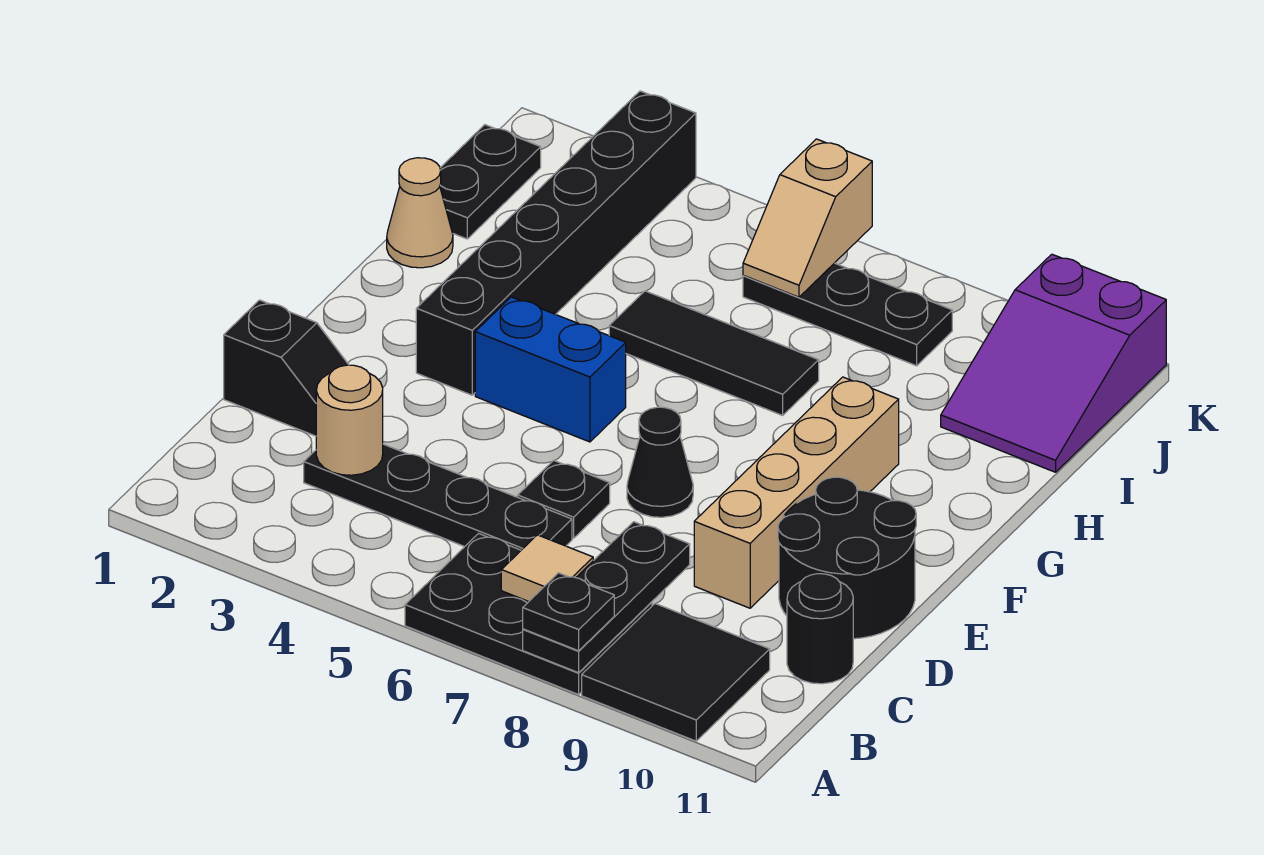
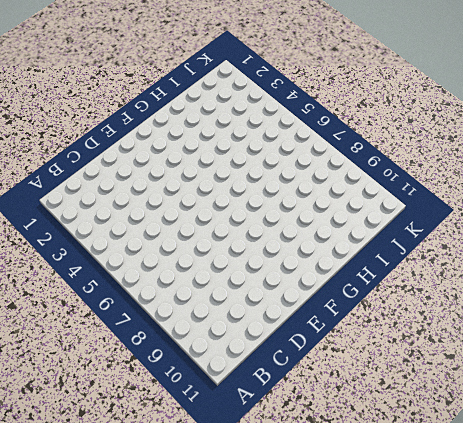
none -> black plate A6:B8 level 1
none -> black tile A9:B10 level 1
none -> black plate C3:C6 level 1

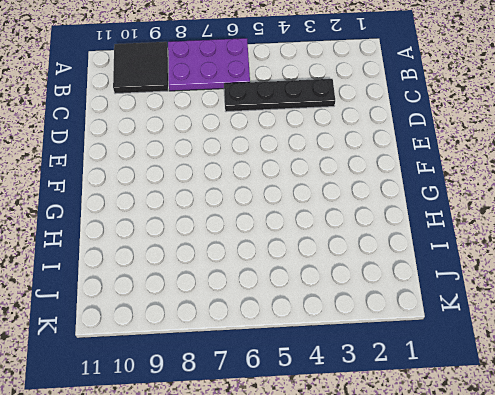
purple plate A6:B8 level 1 -> black plate A6:B8 level 1
none -> black round brick C11 level 1
none -> black slope D1:D2 level 1 top 1
none -> black plate D6 level 1

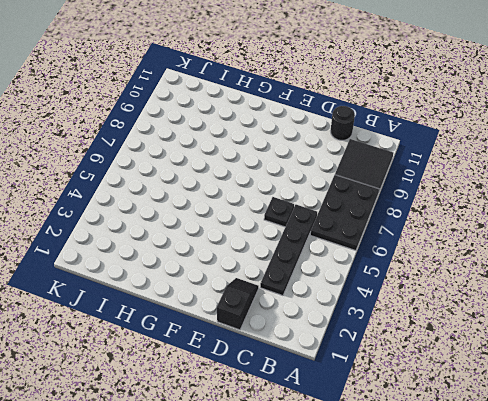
none -> tan brick D9:G9 level 1
none -> black round brick D10:E11 level 1
none -> black cone E7 level 1

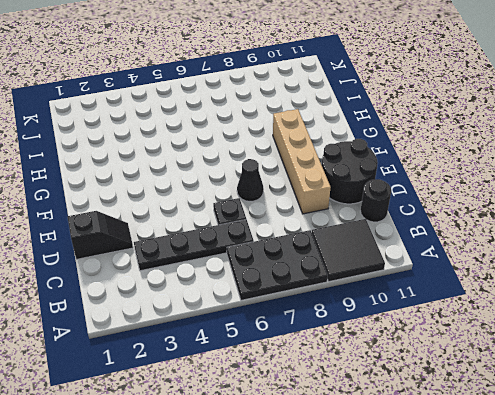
none -> black brick F3:K3 level 1
none -> blue brick F4:F5 level 1
none -> tan cone H1 level 1

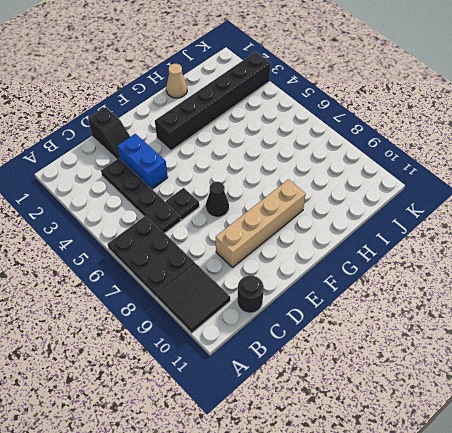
blue brick D3:D4 level 1 -> blue brick F4:F5 level 1
none -> black round brick D10:E11 level 1
none -> black tile H5:H7 level 1
none -> black plate I1:J1 level 1

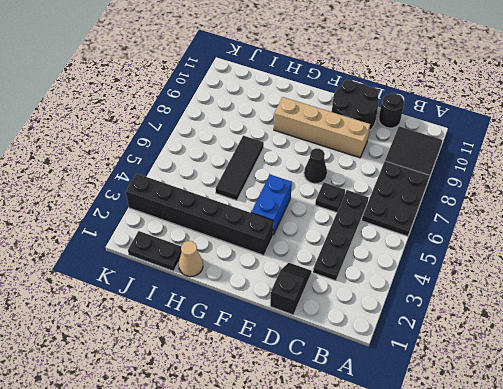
none -> purple slope I10:K11 level 1 top K
none -> black plate J6:J8 level 1
none -> black plate A8:C8 level 2

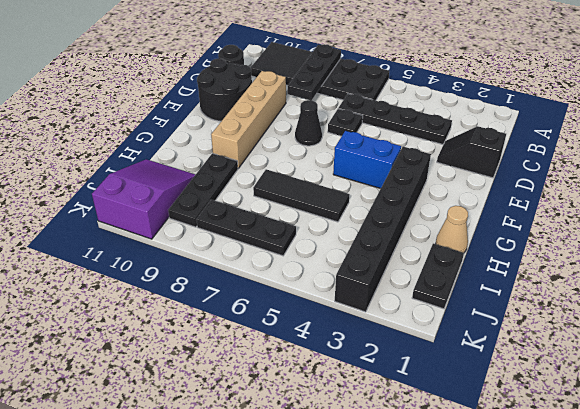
black plate H9:J9 level 1 -> none
none -> tan tile B7 level 2
none -> tan round brick C3 level 2
none -> tan slope J6:K6 level 2 top K

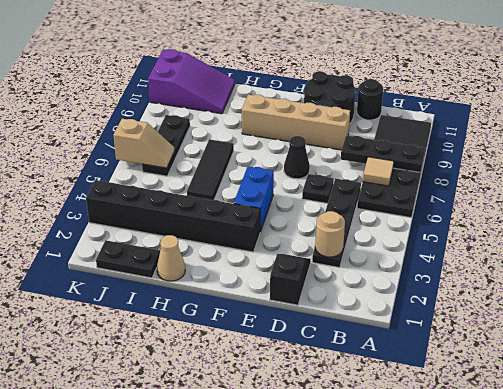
none -> black plate A8 level 3

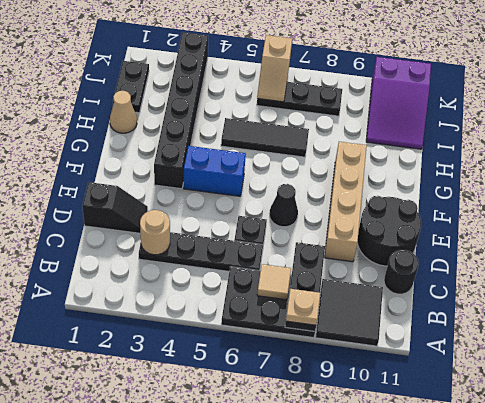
tan plate A8 level 3 -> black plate A8 level 3

